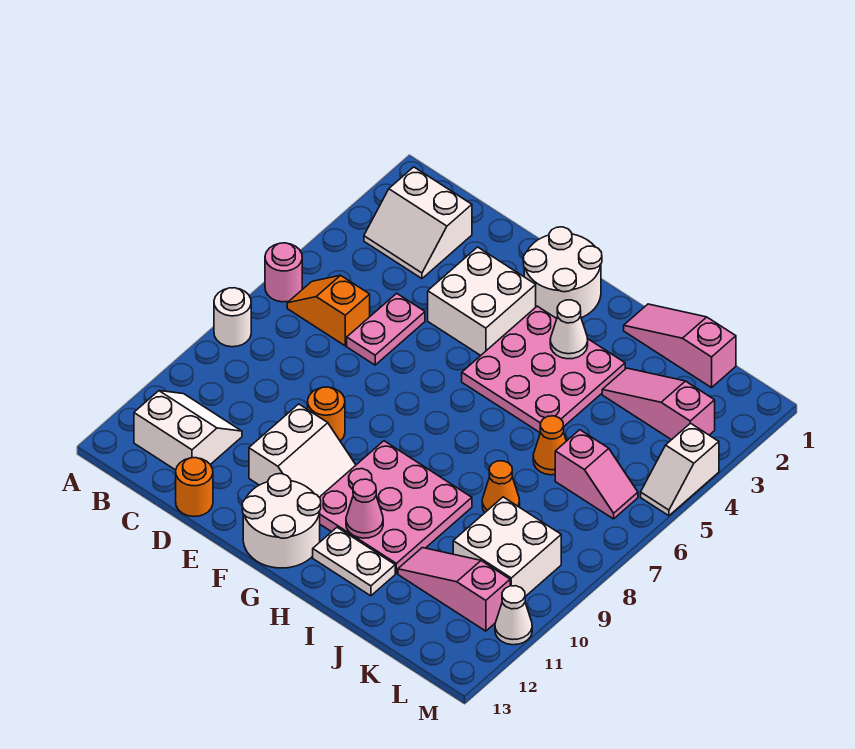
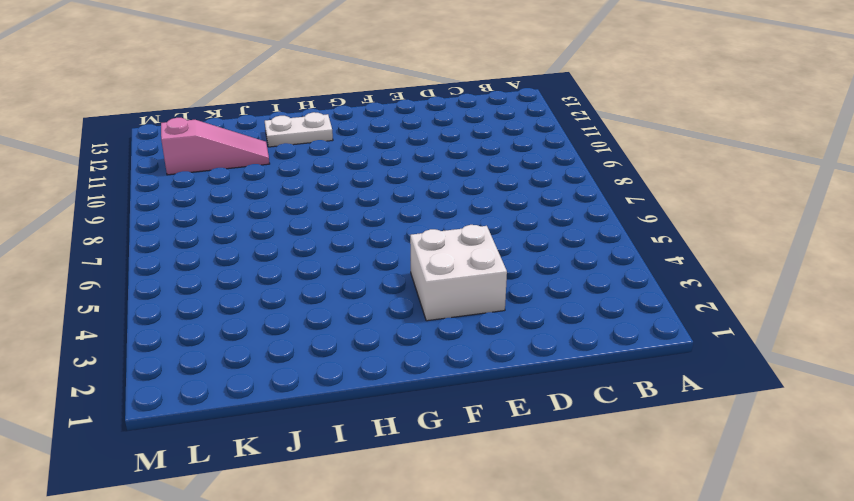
none -> pink round brick A6 level 1
none -> white round brick A8 level 1
none -> white slope B2:C3 level 1 top 2

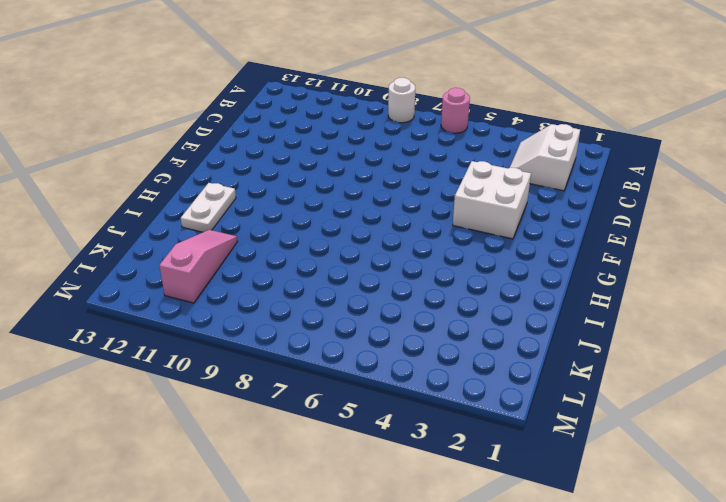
none -> orange slope B6:C6 level 1 top C
none -> white slope B11:C12 level 1 top 12
none -> pink plate D5:D6 level 1

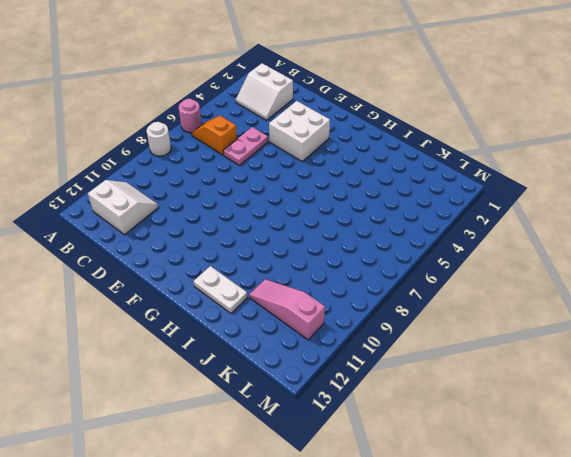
none -> orange round brick D13 level 1
none -> orange round brick E9 level 1
none -> white slope E10:F11 level 1 top E

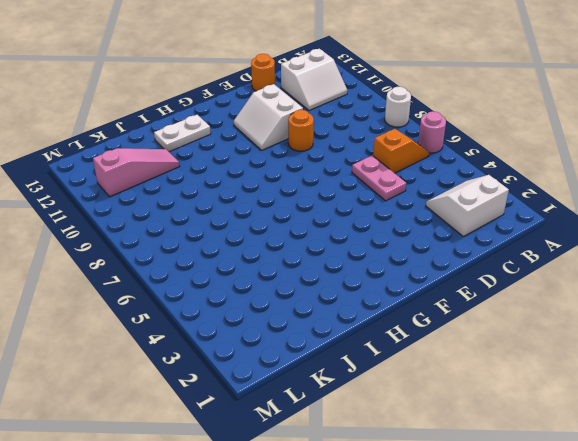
none -> white brick E3:F4 level 1
none -> white round brick F1:G2 level 1
none -> white round brick F12:G13 level 1

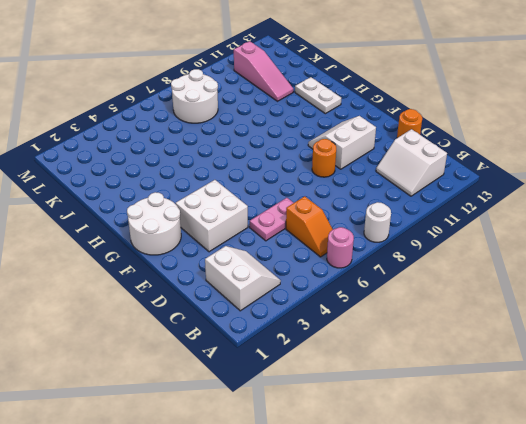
white round brick K7:L8 level 1 -> white round brick F12:G13 level 1
none -> pink plate G3:I5 level 1
none -> pink plate G9:I11 level 1
none -> pink slope I1:K1 level 1 top K

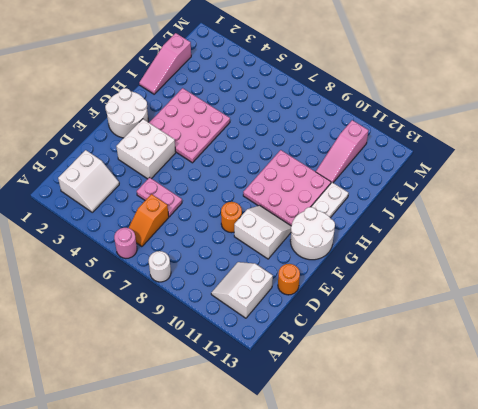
none -> pink slope J3:L3 level 1 top L
none -> orange cone J6 level 1
none -> orange cone J8 level 1

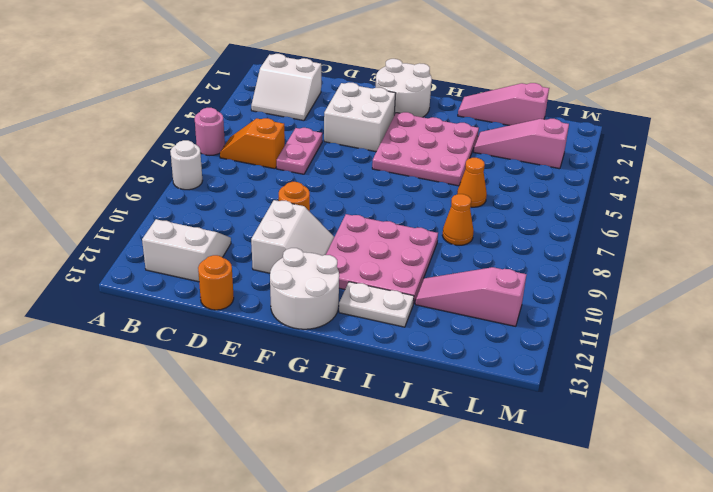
none -> pink slope K6:L6 level 1 top K
none -> white brick K9:L10 level 1
none -> white slope M4:M5 level 1 top 4

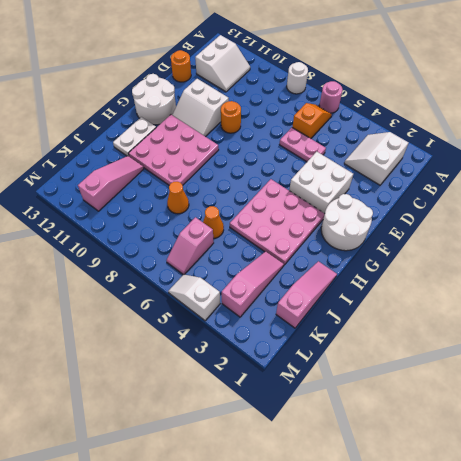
none -> white brick K9:L10 level 1
none -> white cone M11 level 1
none -> white cone H3 level 2

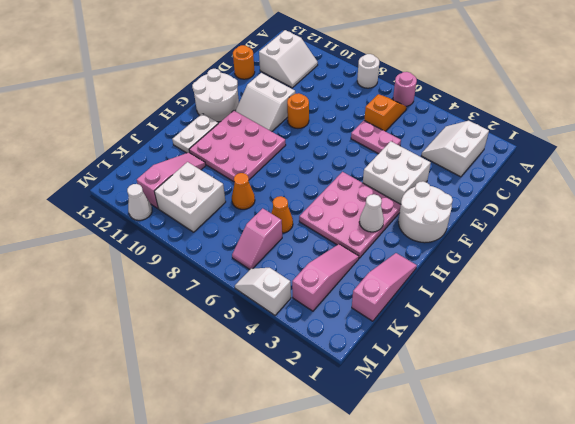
none -> pink cone H11 level 2

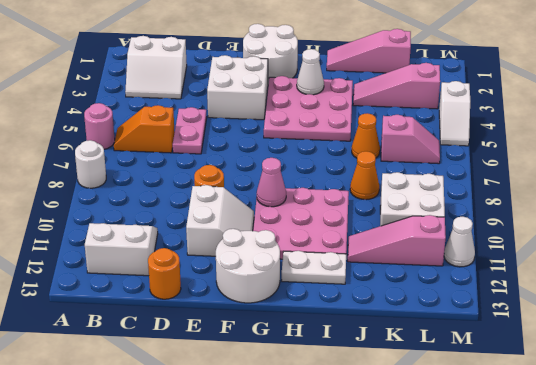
pink cone G9 level 2 -> pink cone H11 level 2

